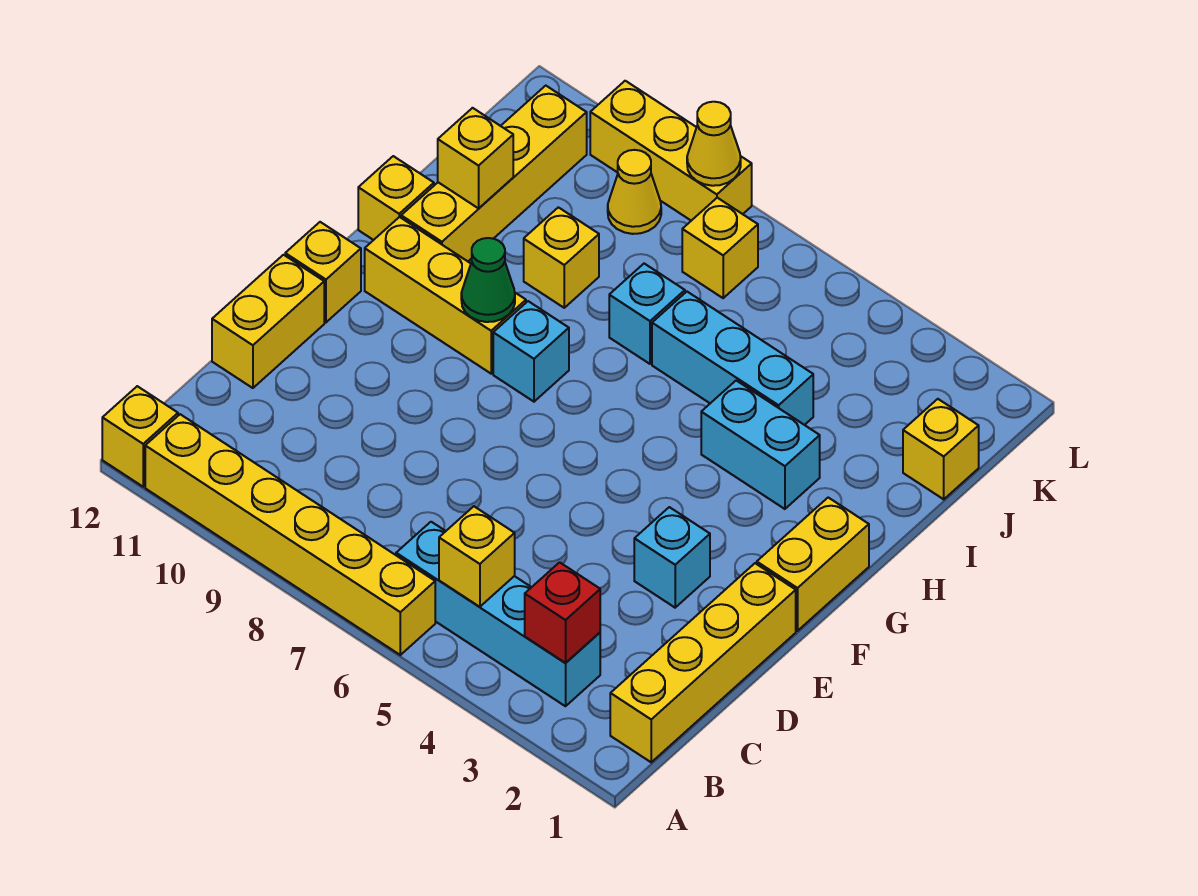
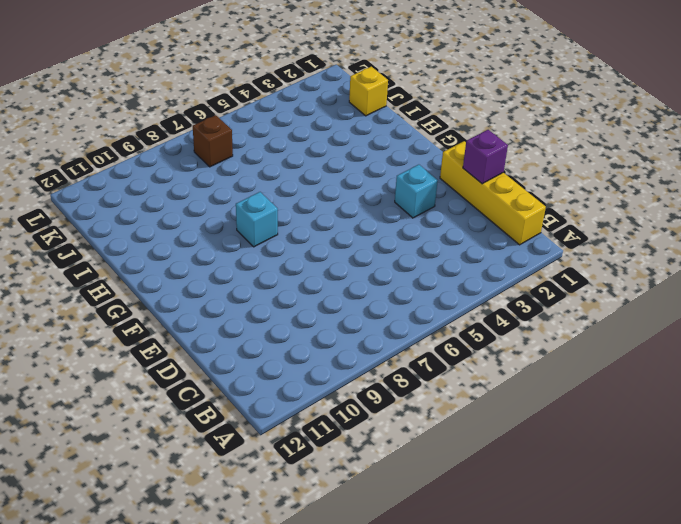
purple brick D1 level 2 -> none
brown brick K7 level 1 -> yellow brick K7 level 1
none -> yellow brick A6:A11 level 1
none -> yellow brick A12 level 1
none -> cyan brick B3:B6 level 1

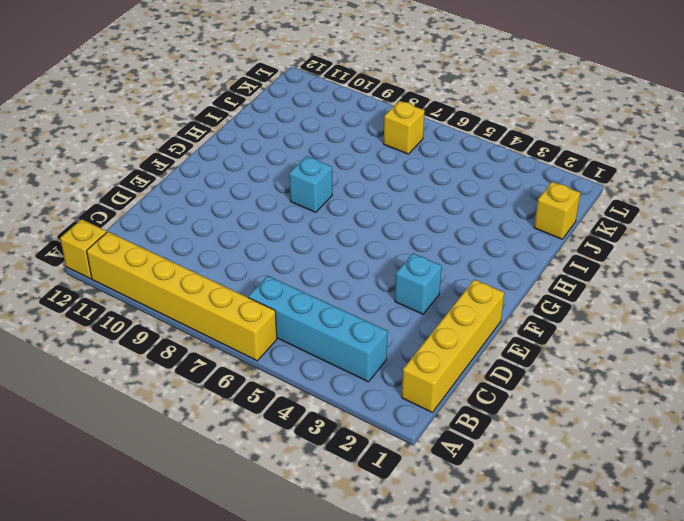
none -> yellow brick D12:E12 level 1
none -> yellow brick F1:G1 level 1
none -> yellow brick F12 level 1

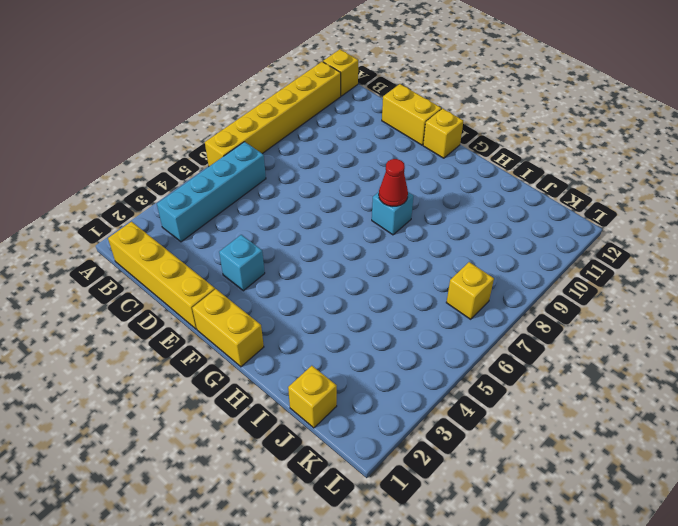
red cone G8 level 2 -> none
none -> yellow brick G9:G11 level 1
none -> cyan brick H3:H4 level 1
none -> yellow brick H11:K11 level 1

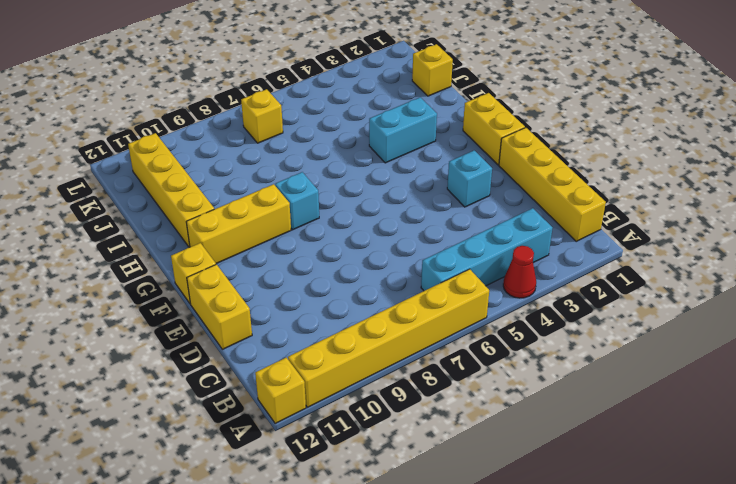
red cone A4 level 1 -> none
none -> yellow brick H12 level 1
none -> cyan brick I4:I6 level 1
none -> cyan brick I7 level 1

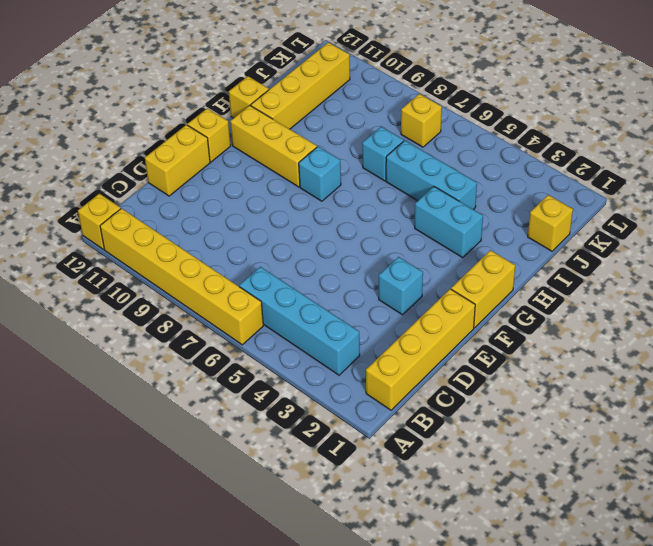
none -> yellow brick I9 level 1
none -> yellow cone K9 level 1
none -> yellow brick L8:L10 level 1

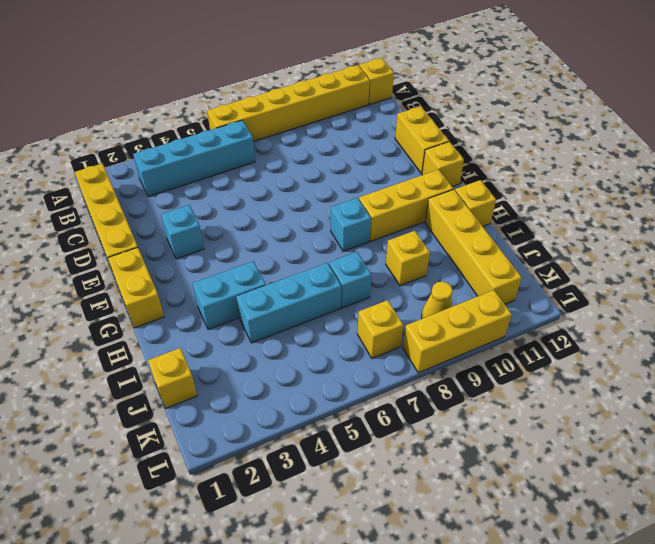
none -> red brick B3 level 2
none -> yellow brick B5 level 2
none -> green cone G9 level 2

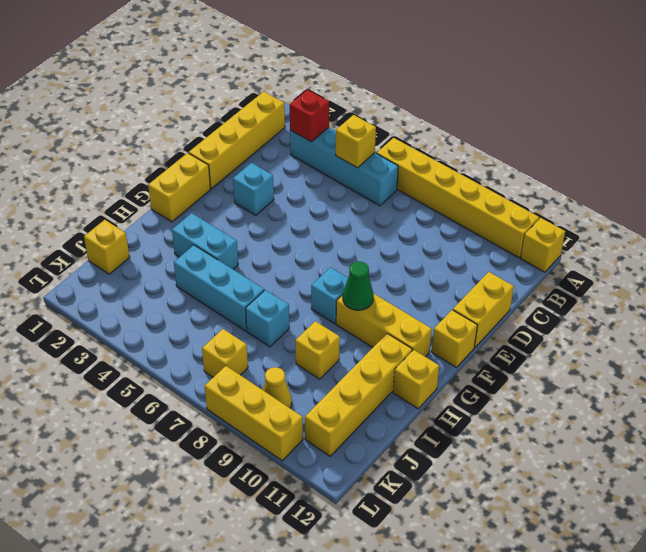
none -> yellow brick I11 level 2
none -> yellow cone L8 level 2

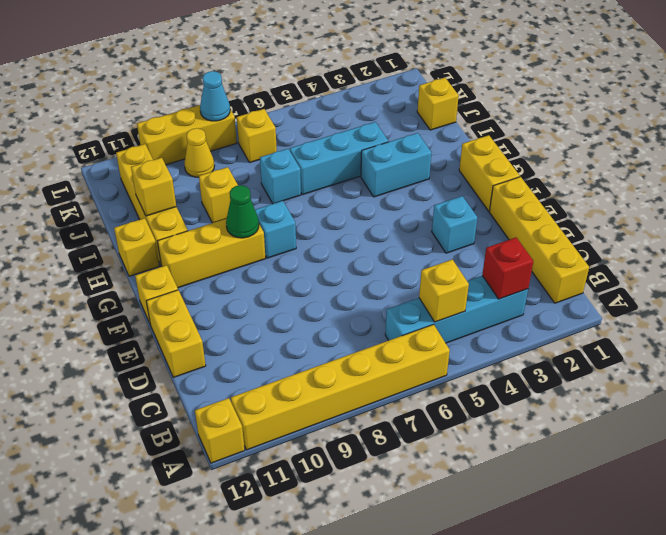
cyan cone L8 level 2 -> yellow cone L8 level 2

